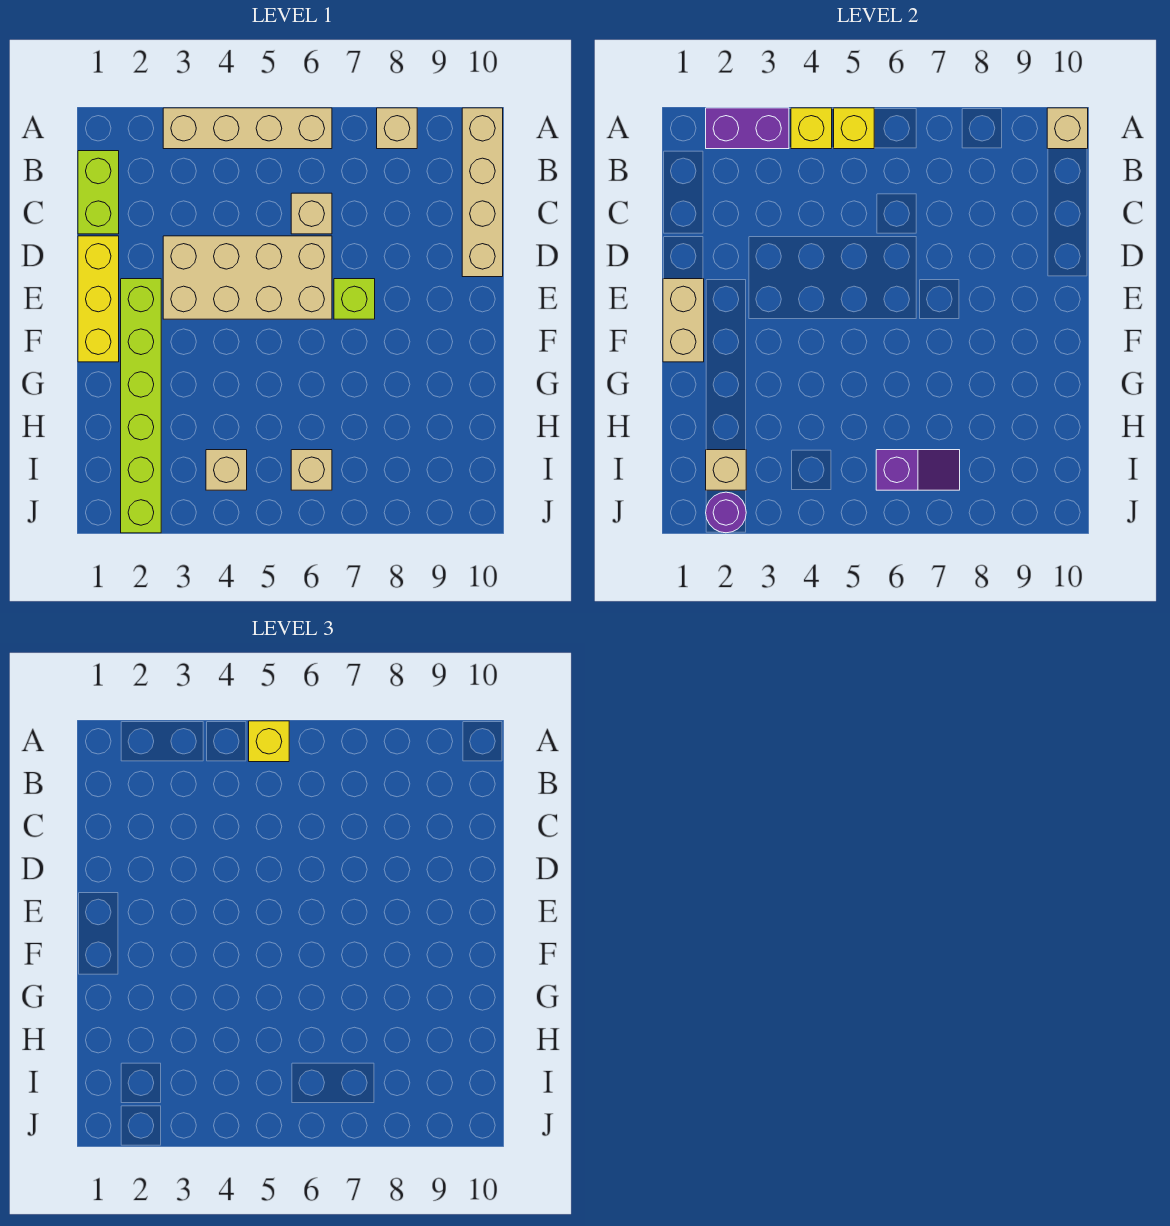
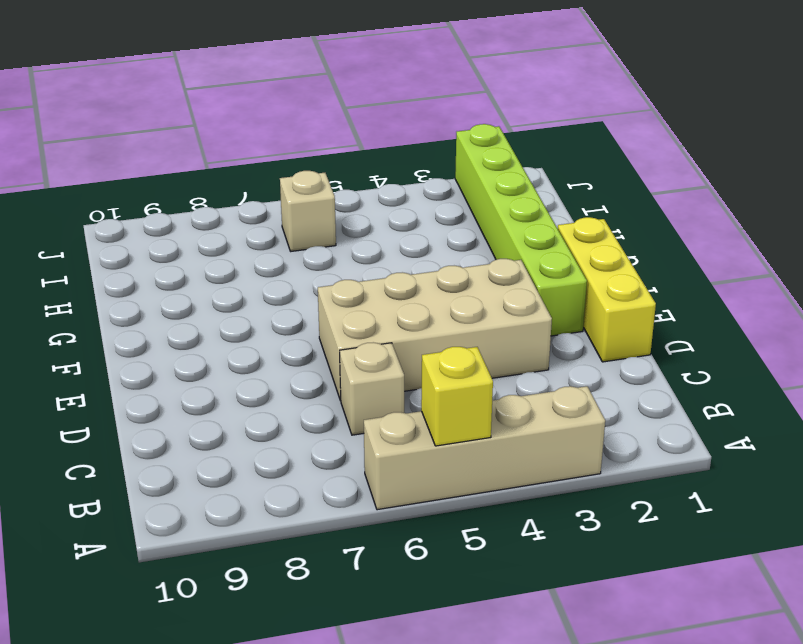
none -> tan brick A8 level 1
none -> tan brick A10:D10 level 1
none -> lime brick B1:C1 level 1

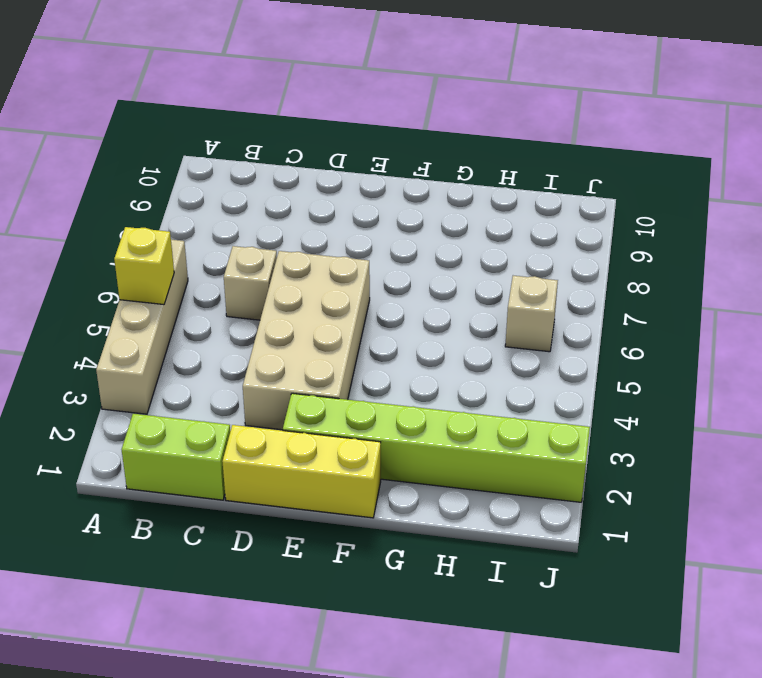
none -> tan brick A8 level 1
none -> tan brick A10:D10 level 1
none -> lime brick E7 level 1

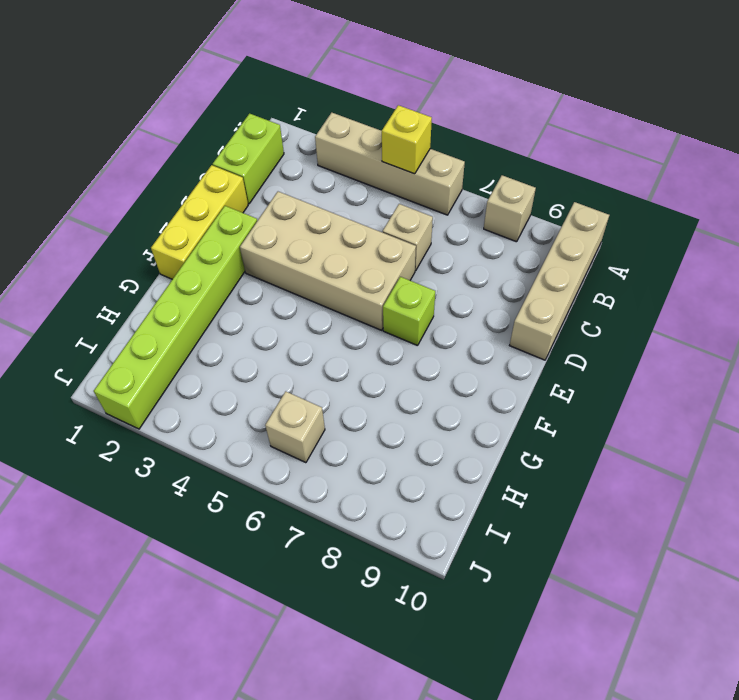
none -> tan brick I4 level 1
none -> purple brick A2:A3 level 2
none -> yellow brick A4 level 2

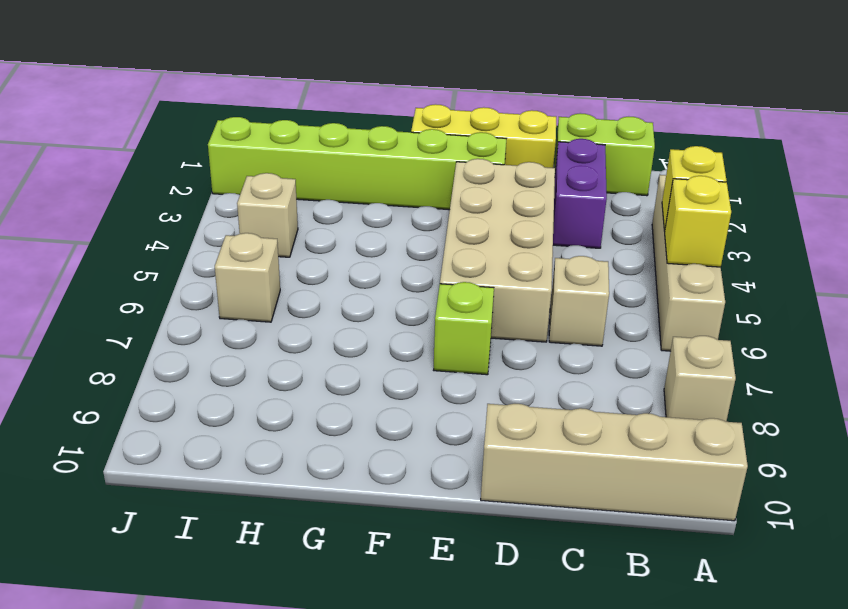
purple brick C2:C3 level 1 -> purple brick A2:A3 level 2
none -> tan brick A10 level 2
none -> tan brick E1:F1 level 2
none -> tan brick I2 level 2

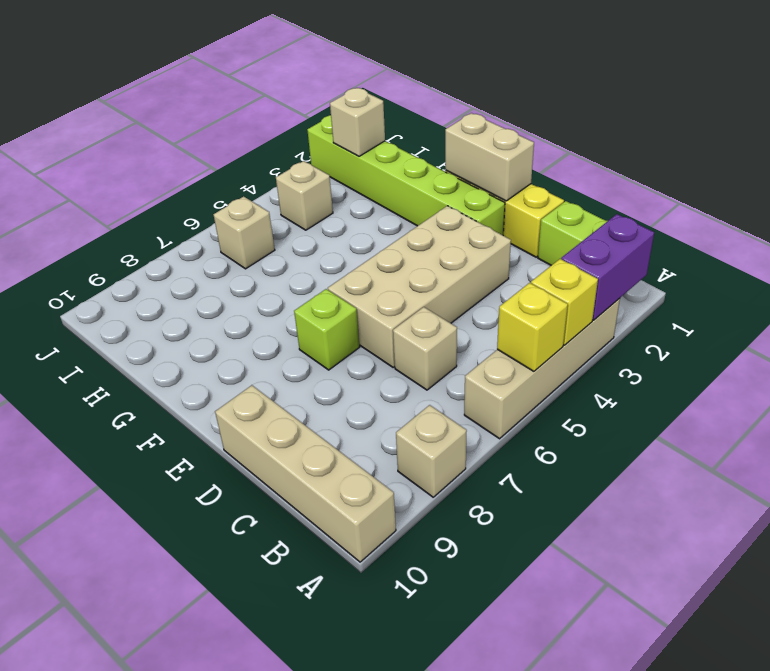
none -> tan brick A10 level 2
none -> purple slope I6:I7 level 2 top 6
none -> purple round brick J2 level 2

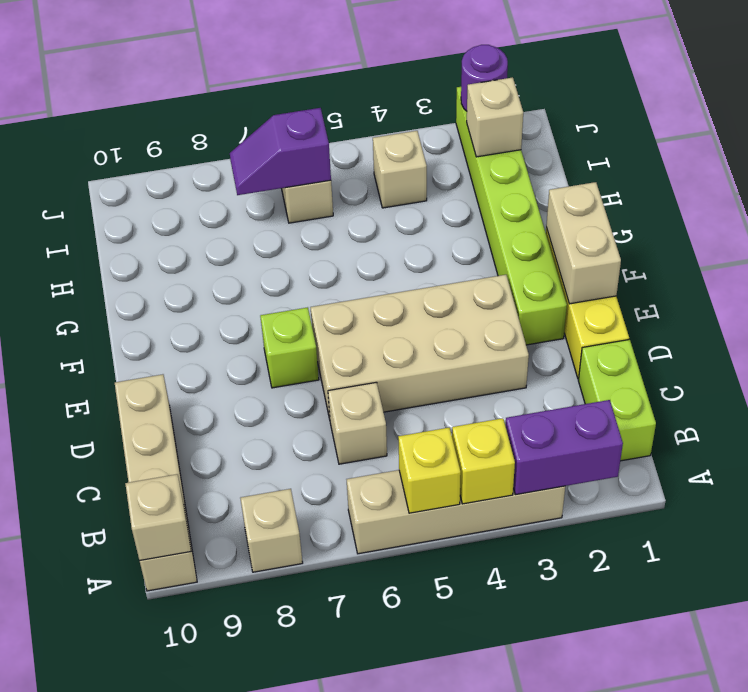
none -> yellow brick A5 level 3

